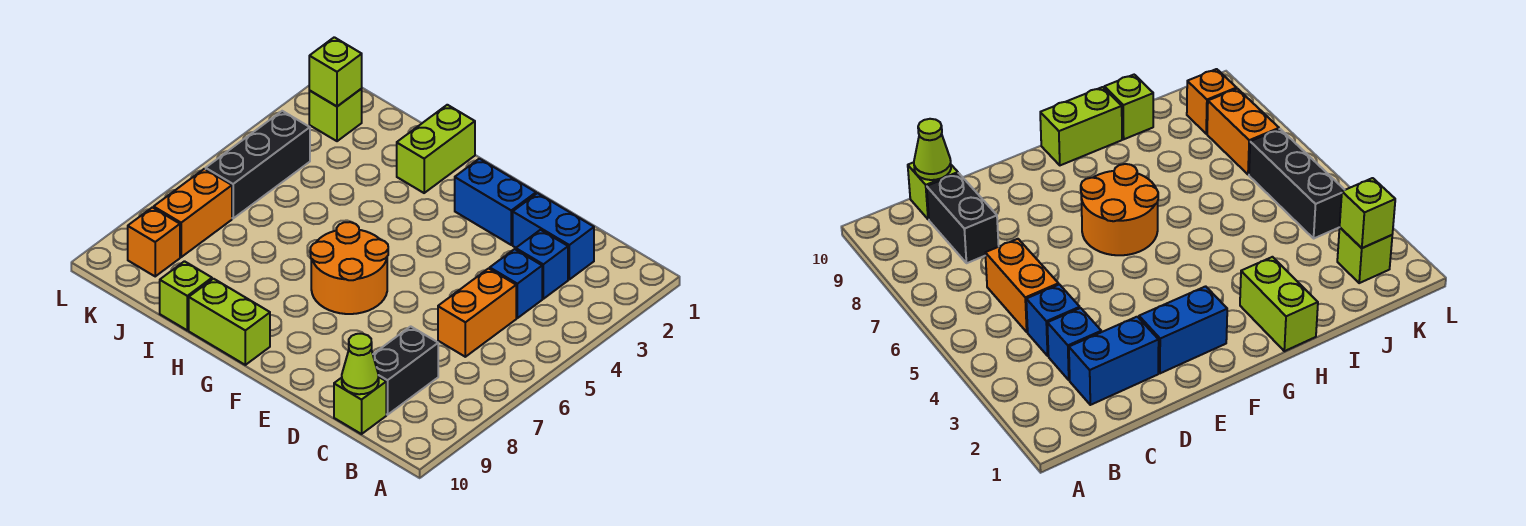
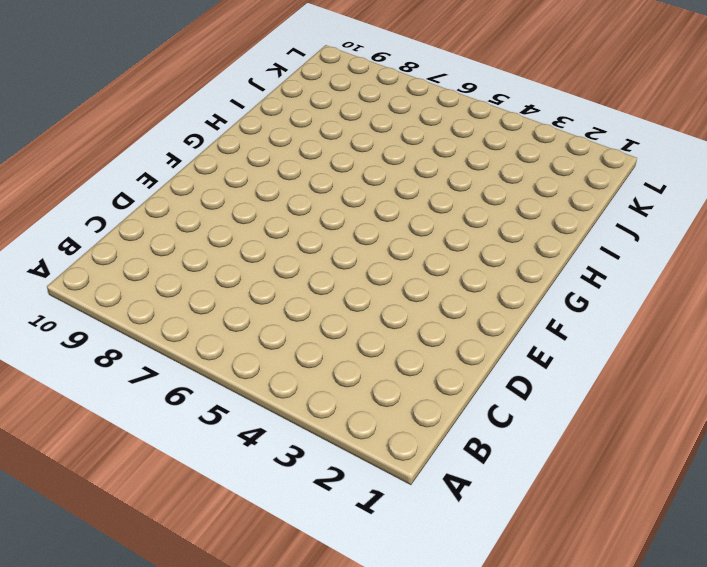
none -> blue brick C2:D2 level 1
none -> blue brick C3 level 1
none -> blue brick C4 level 1

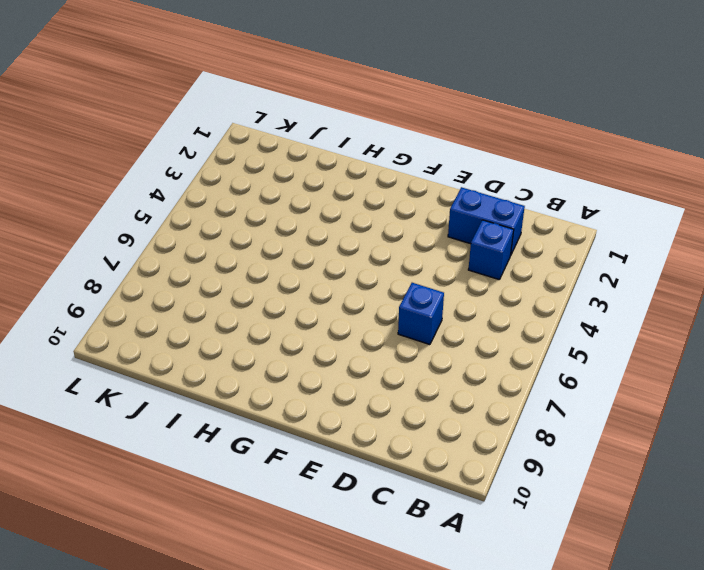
blue brick D6 level 1 -> blue brick C4 level 1
none -> orange brick C5:C6 level 1
none -> black brick C8:C9 level 1
none -> lime brick C10 level 1

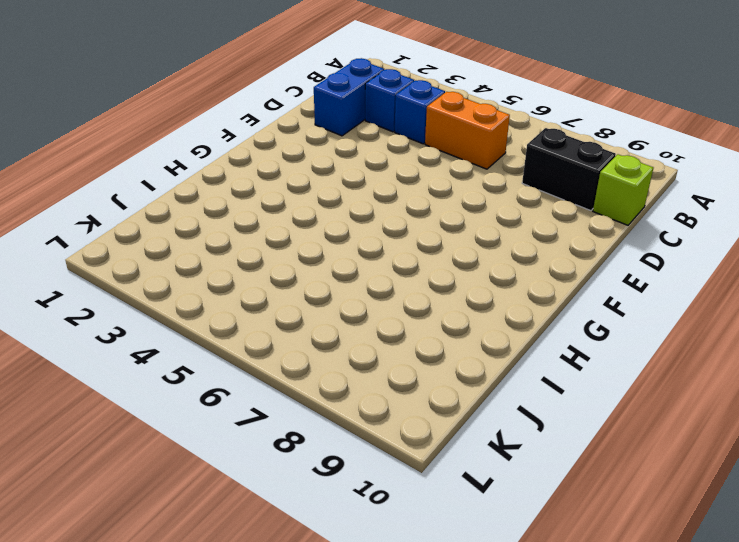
none -> blue brick E2:F2 level 1
none -> orange round brick F6:G7 level 1
none -> lime brick G10:H10 level 1

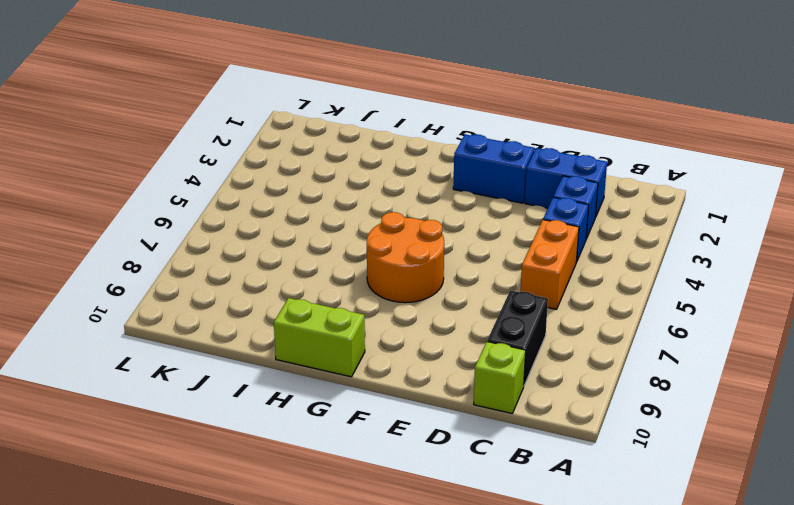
none -> lime brick H1:H2 level 1
none -> lime brick I10 level 1
none -> lime brick K2 level 1

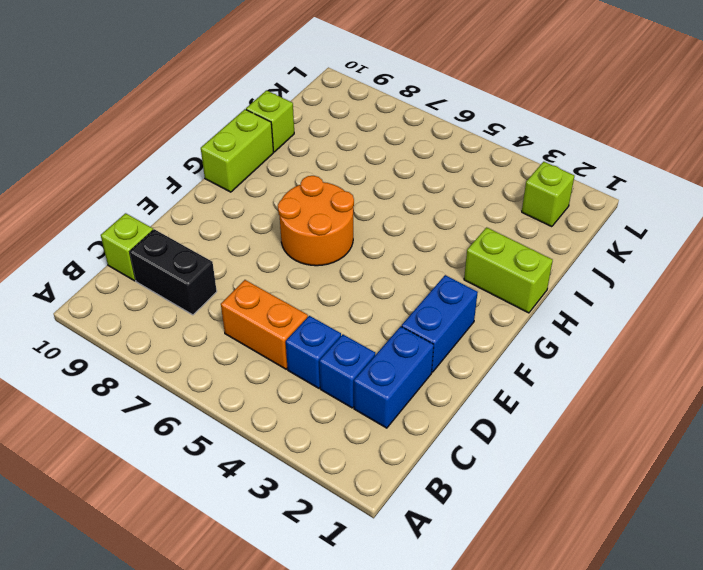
none -> black brick K4:K6 level 1
none -> orange brick K7:K8 level 1
none -> orange brick K9 level 1

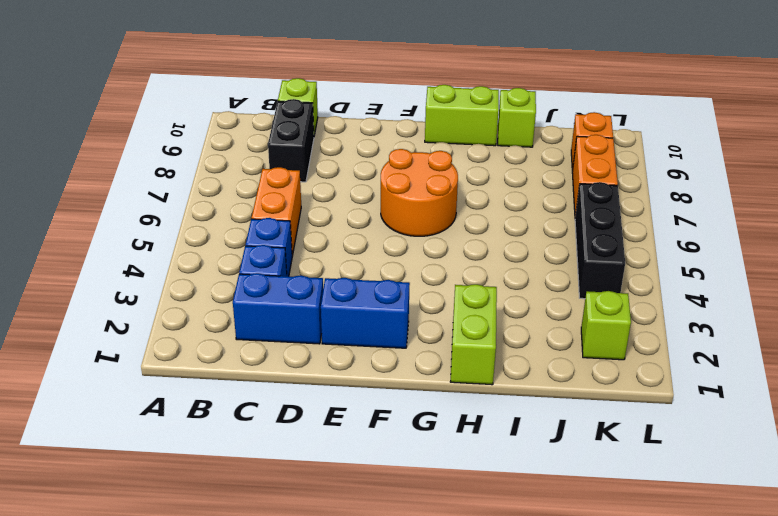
none -> lime cone C10 level 2
none -> lime brick K2 level 2

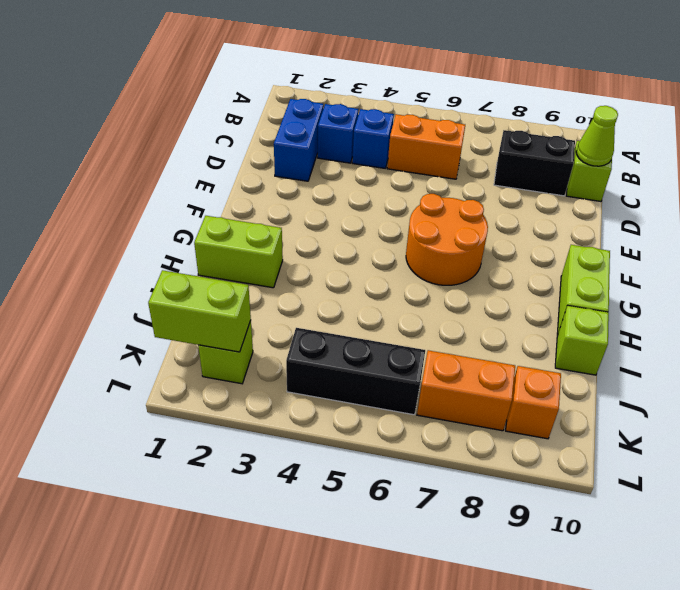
lime brick K1:K2 level 2 -> lime brick K2 level 2
none -> blue brick E2:F2 level 1

